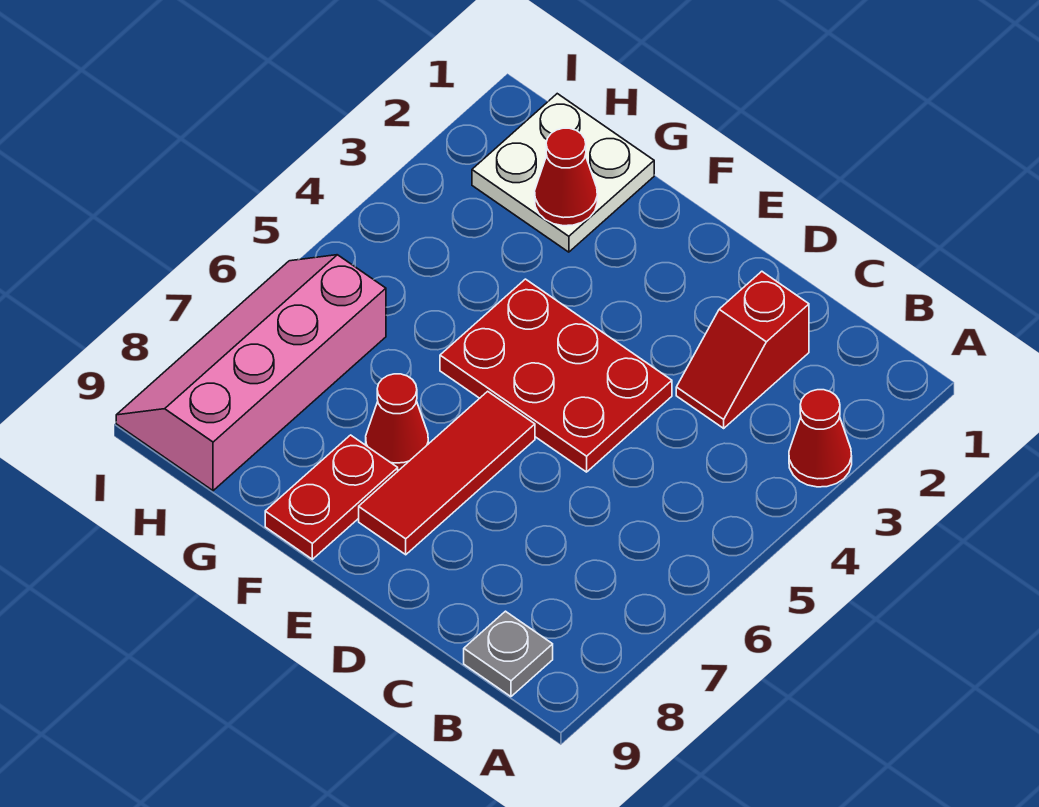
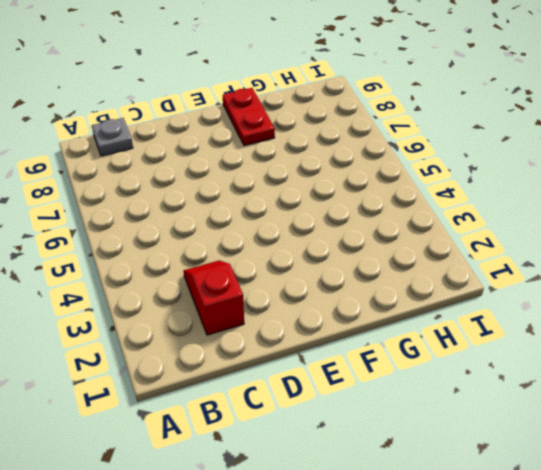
none -> red cone A3 level 1
none -> red plate D4:F5 level 1

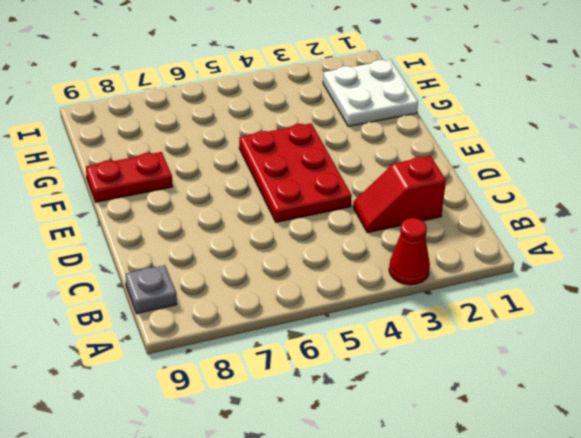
none -> red tile E6:E8 level 1
none -> red cone F7 level 1

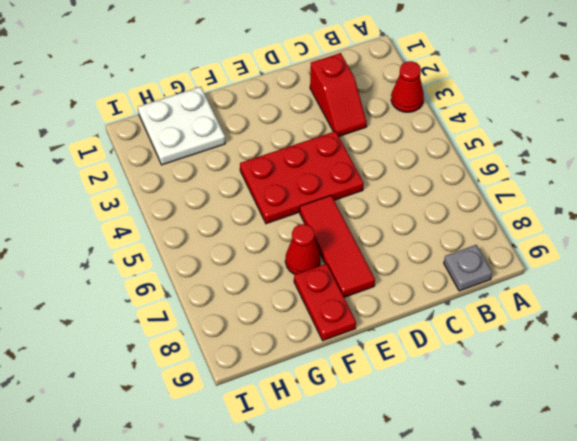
none -> pink slope H6:I9 level 1 top H
none -> red cone G2 level 2

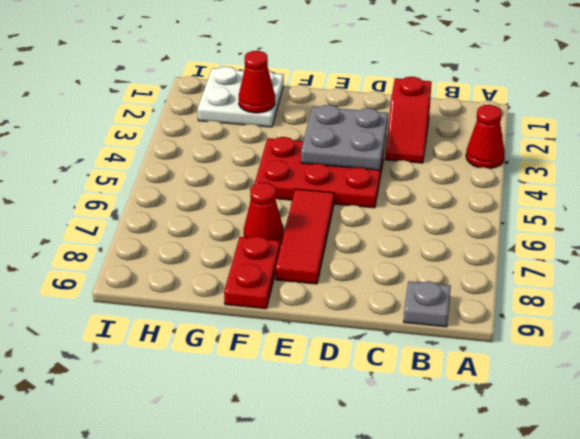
grey plate D3:E4 level 2 -> none
none -> pink slope H6:I9 level 1 top H

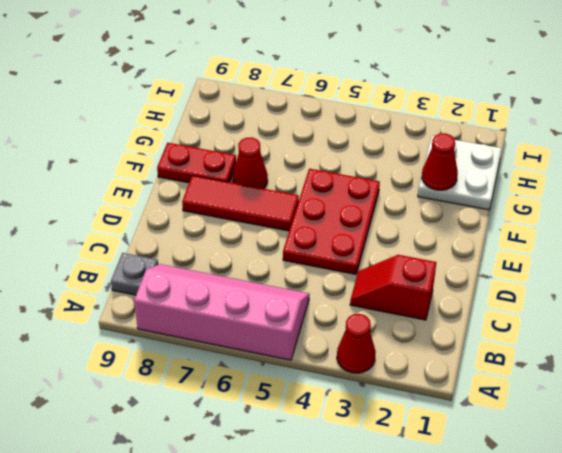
pink slope A5:B8 level 1 top A -> pink slope H6:I9 level 1 top H

